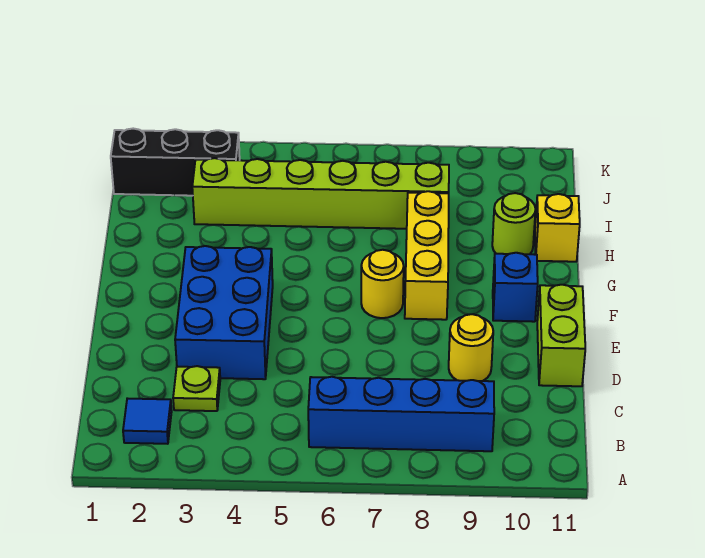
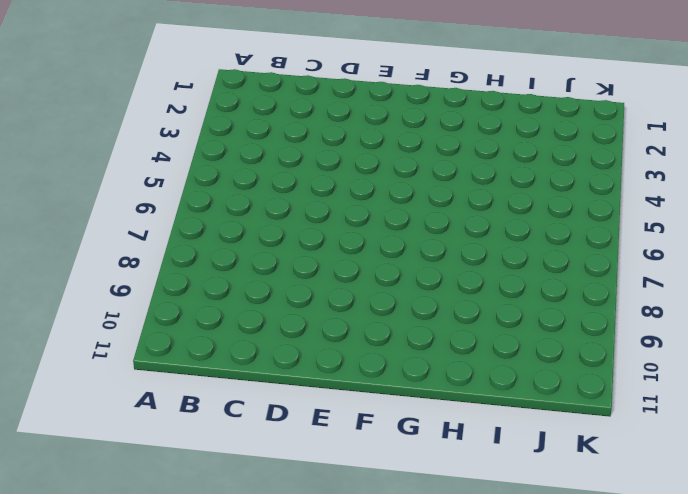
none -> blue tile B2 level 1
none -> blue brick B6:B9 level 1
none -> lime plate C3 level 1

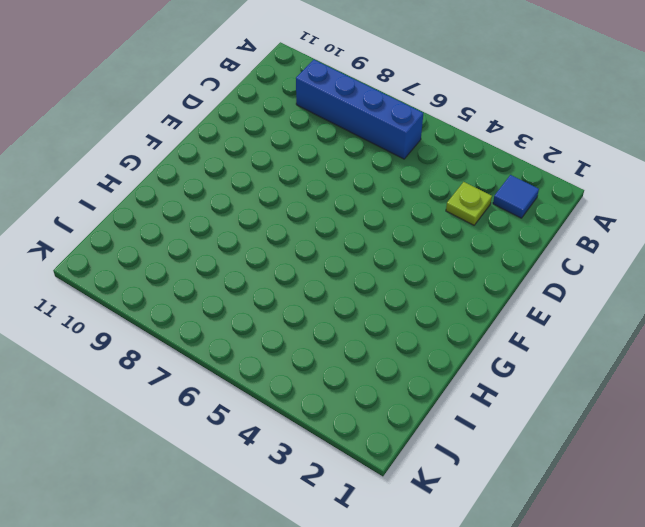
none -> blue brick D3:F4 level 1
none -> yellow round brick D9 level 1
none -> lime brick D11:E11 level 1

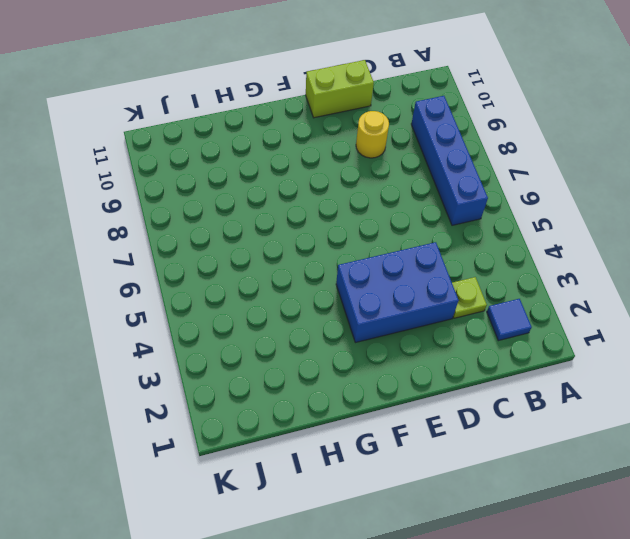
none -> yellow round brick F7 level 1
none -> yellow brick F8:H8 level 1
none -> blue brick F10 level 1

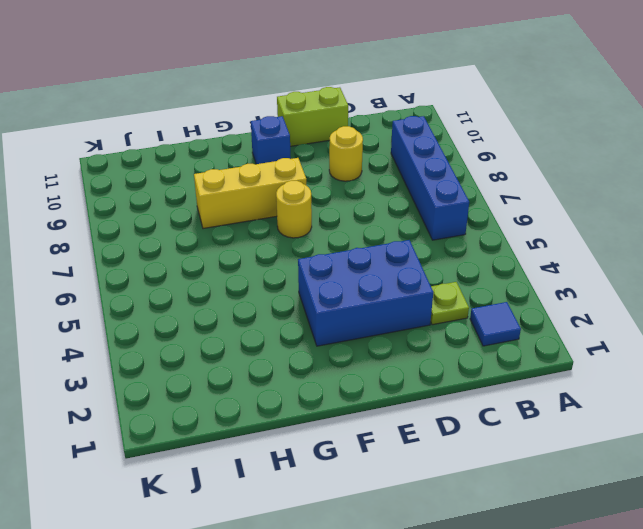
none -> lime round brick H10 level 1
none -> yellow brick H11 level 1
none -> lime brick I3:I8 level 1

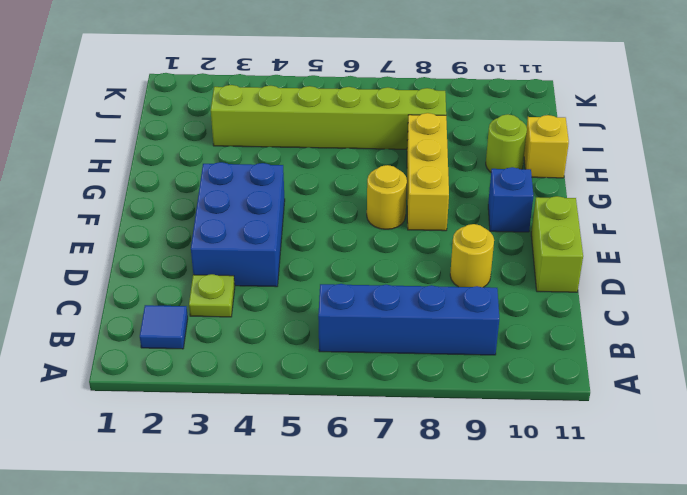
none -> black brick J1:J3 level 1

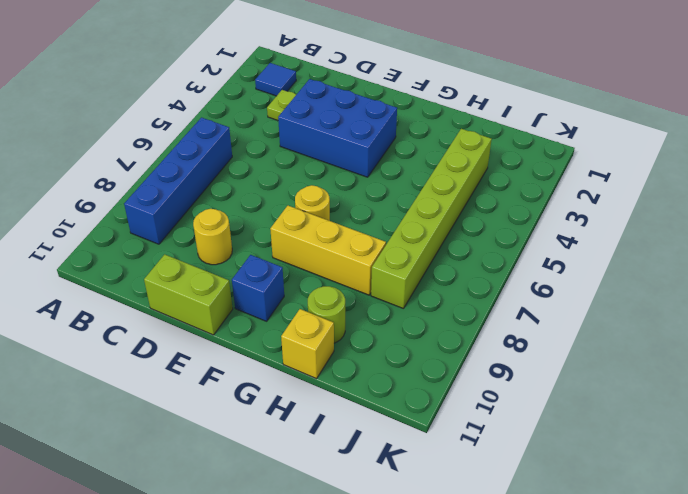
none -> black brick J1:J3 level 1

